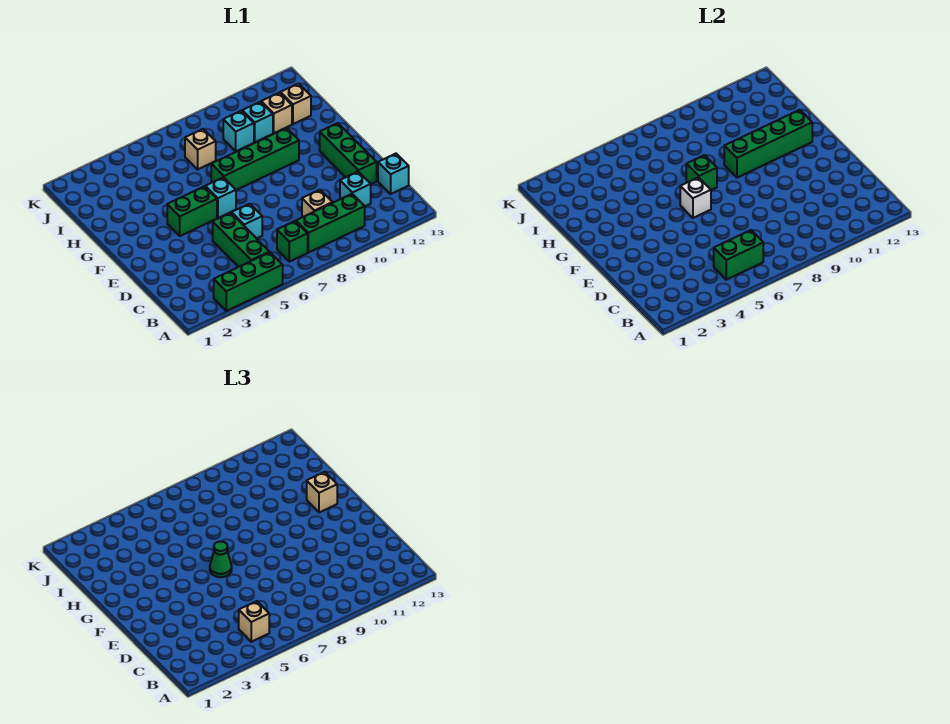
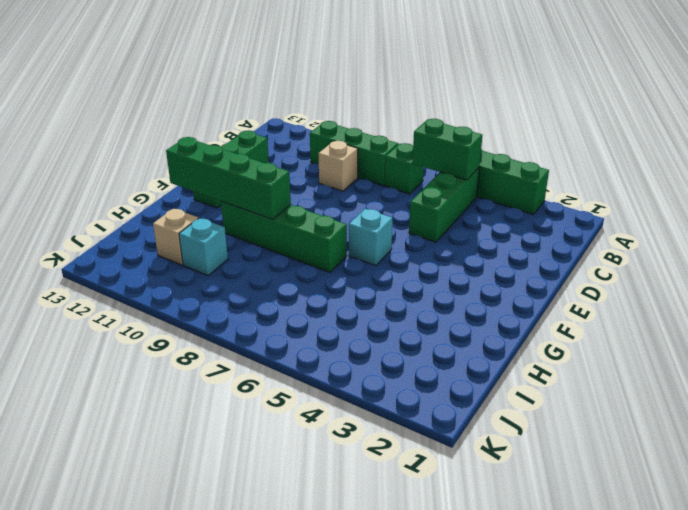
none -> cyan brick C11 level 1
none -> cyan brick C13 level 1
none -> cyan brick D6 level 1

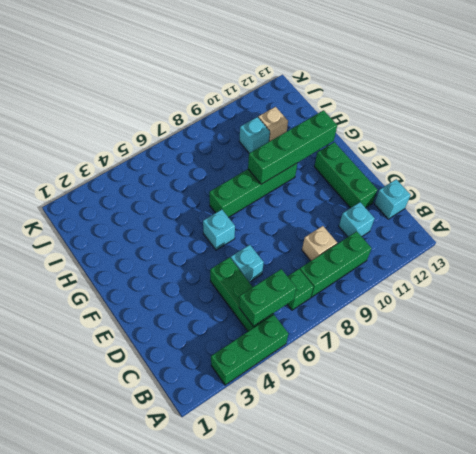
none -> green brick F4:F5 level 1
none -> tan brick I7 level 1
none -> cyan brick I9 level 1

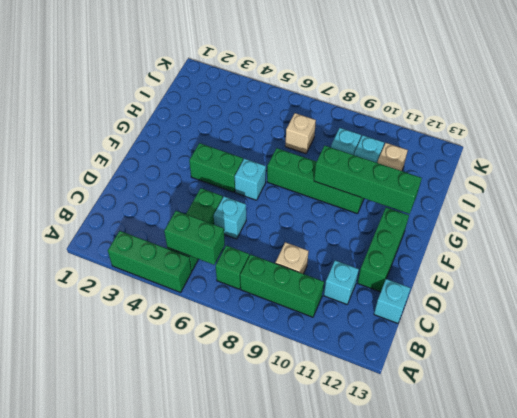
none -> tan brick I12 level 1
none -> white brick F6 level 2
none -> green brick G7 level 2

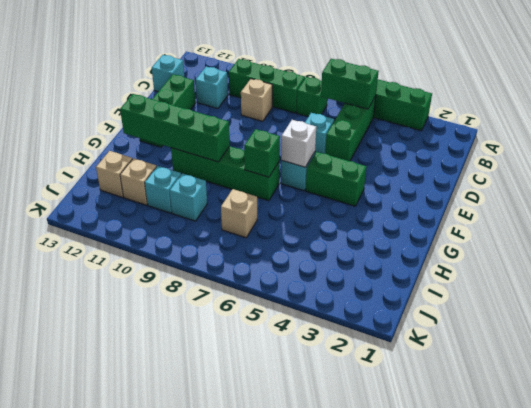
none -> tan brick B5 level 3
none -> green cone F6 level 3
none -> tan brick G12 level 3

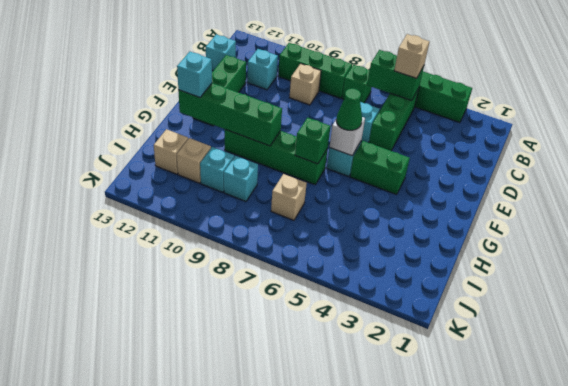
cyan brick G12 level 3 -> tan brick G12 level 3

